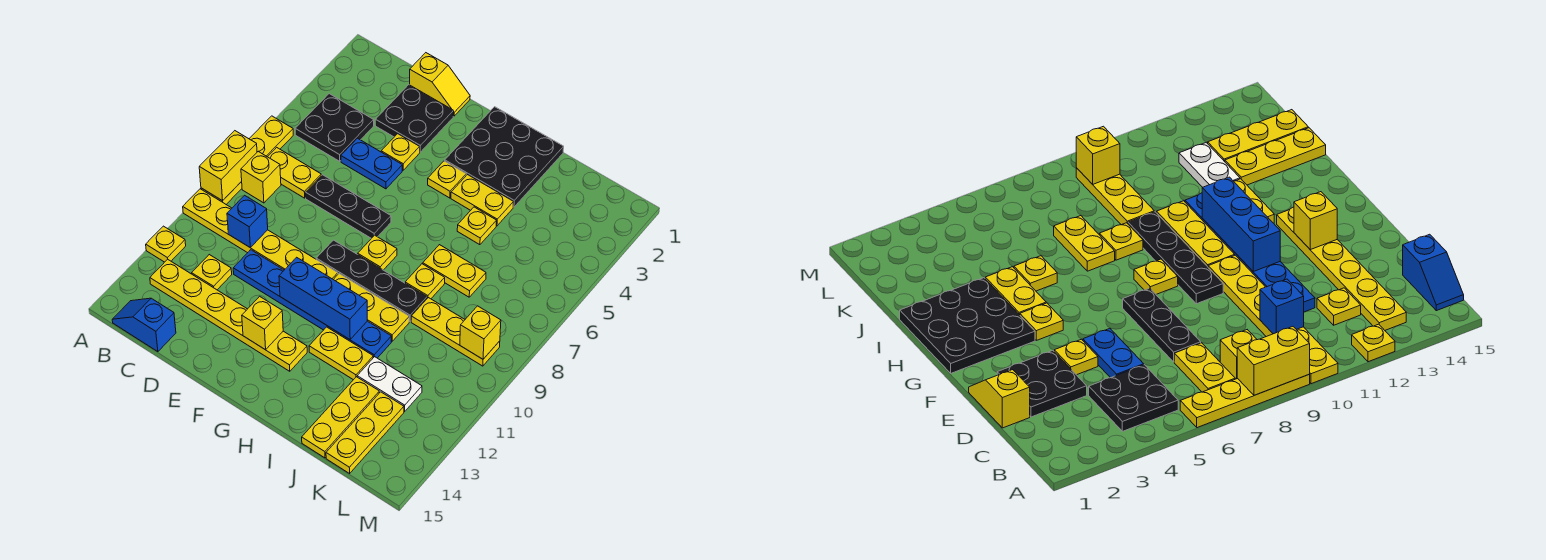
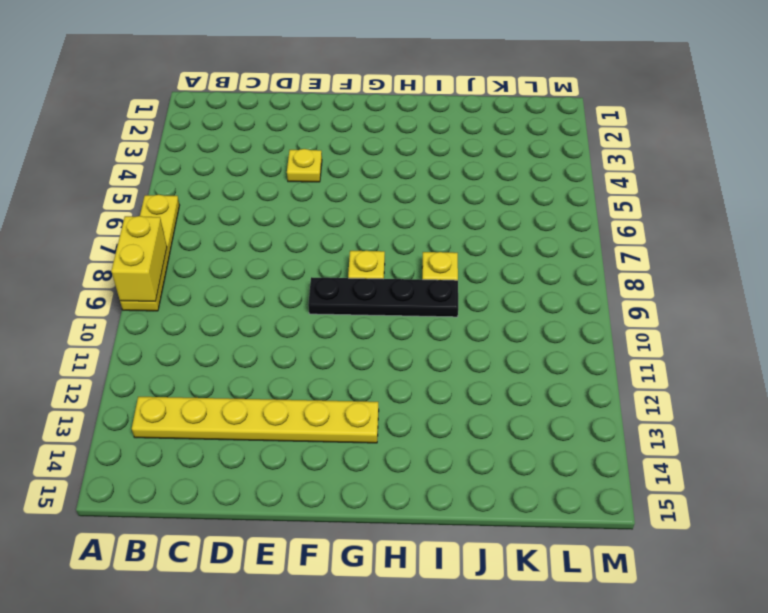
none -> yellow plate A10:F10 level 1
none -> yellow plate A12 level 1
none -> black plate B4:C5 level 1
none -> yellow plate B7:C7 level 1

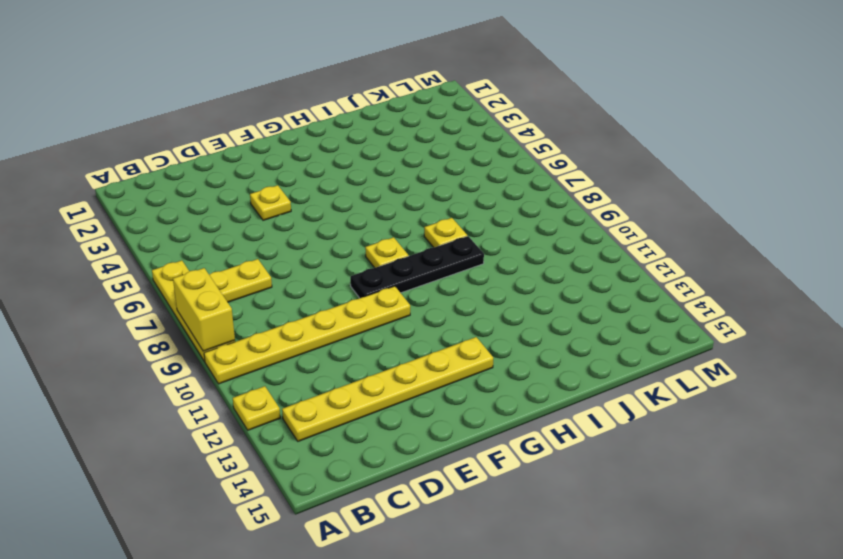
none -> black plate B4:C5 level 1
none -> yellow brick B8 level 1
none -> blue slope B15:C15 level 1 top C
none -> yellow plate C12 level 1

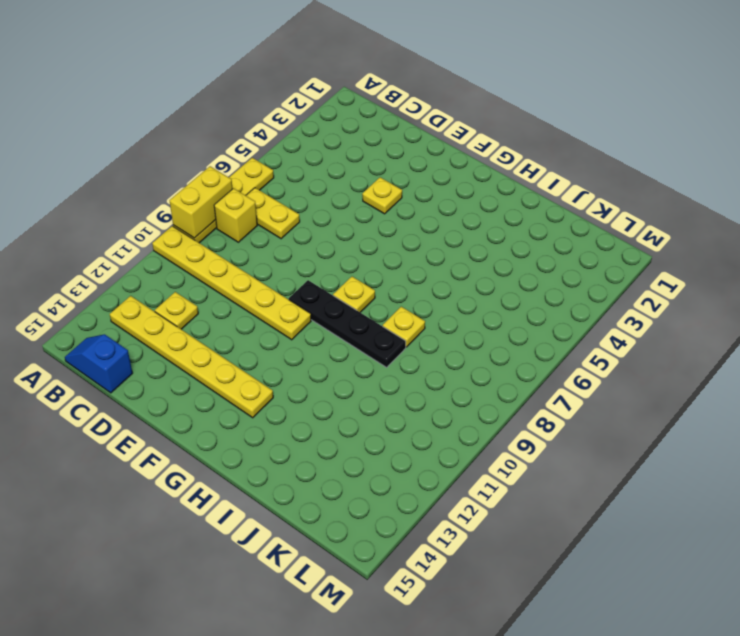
none -> yellow plate A12 level 1
none -> black plate B4:C5 level 1
none -> yellow slope D1:E1 level 1 top D
none -> black plate D2:E3 level 1

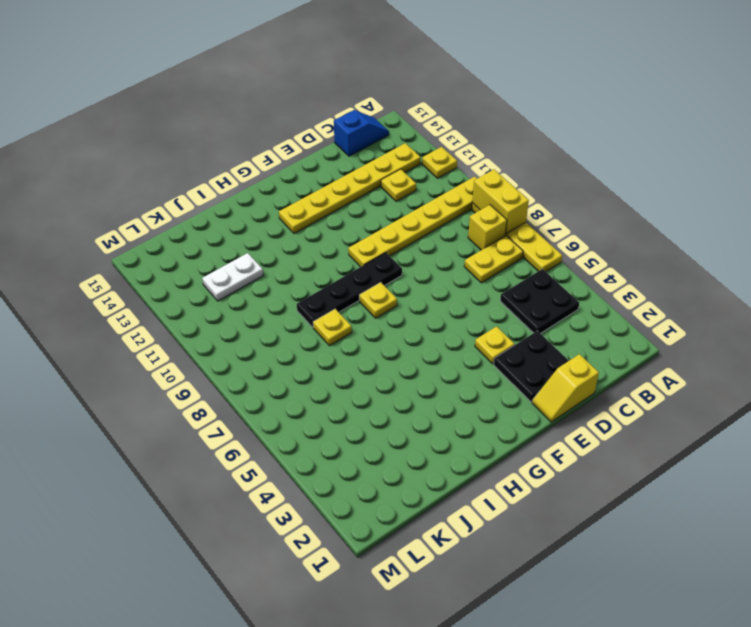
none -> blue plate D5:E5 level 1
none -> black plate D7:F7 level 1
none -> blue plate D11:I11 level 1
none -> black plate G1:I3 level 1

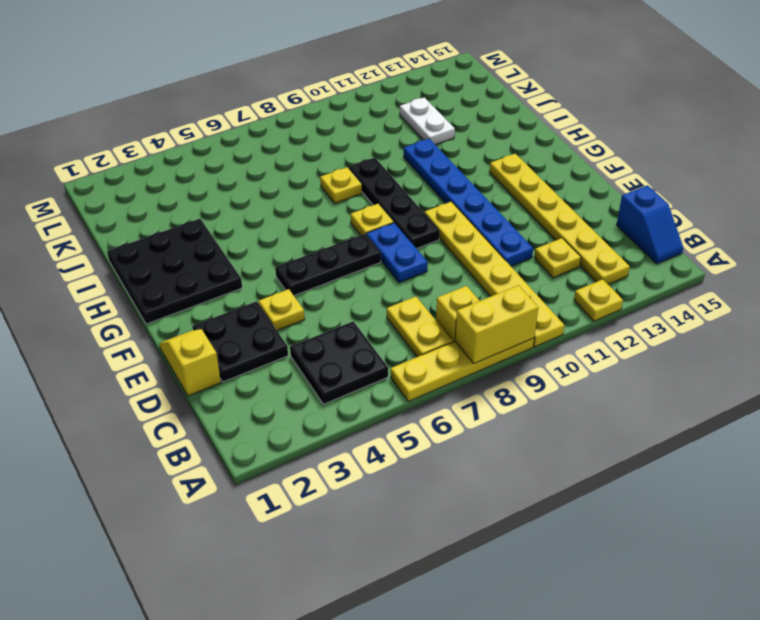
blue plate E8:F8 level 1 -> blue plate D5:E5 level 1
black plate F5:F7 level 1 -> black plate D7:F7 level 1
none -> yellow plate G4 level 1
none -> yellow plate G10:I10 level 1
none -> yellow plate H4:I4 level 1
none -> yellow plate H12:I12 level 1

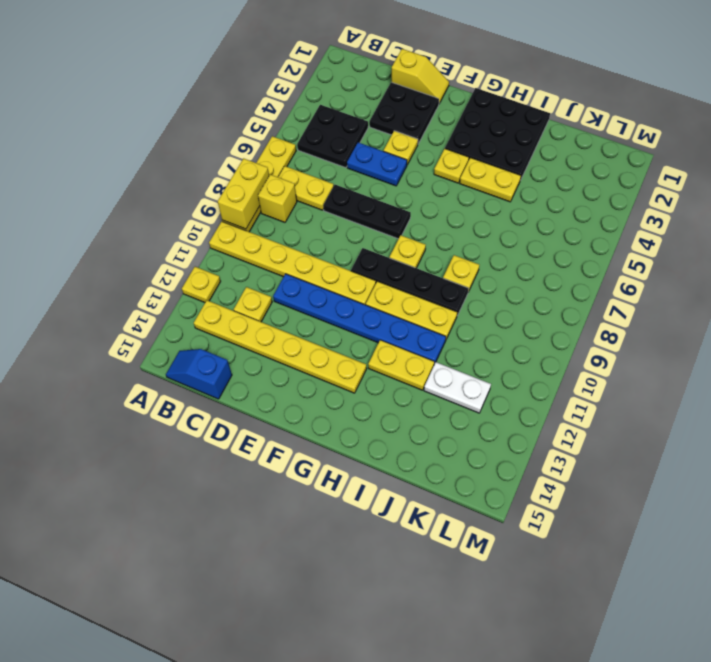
none -> yellow plate I5 level 1
none -> yellow plate I7:J7 level 1
none -> yellow plate J9:L9 level 1
none -> yellow plate J13:J15 level 1

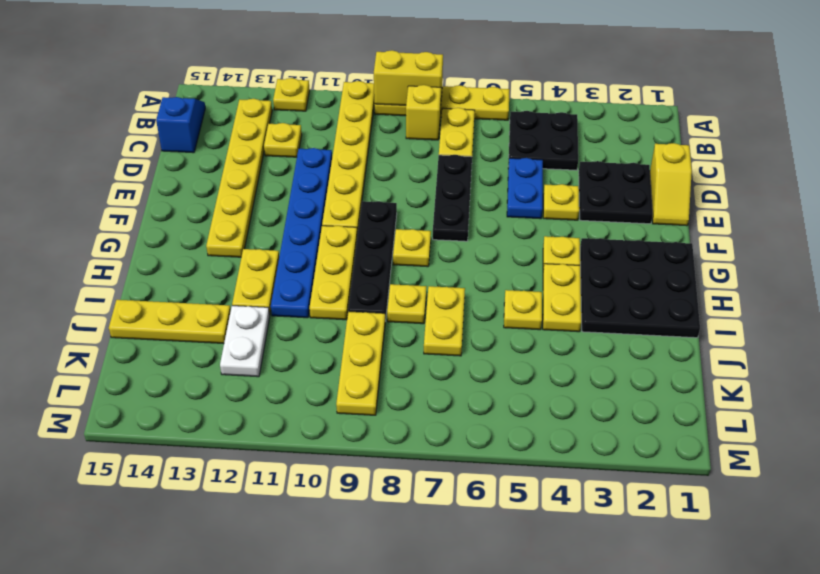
none -> yellow plate K13:K15 level 1
none -> blue brick C10 level 2
none -> blue brick F11:H11 level 2
none -> yellow brick F13 level 2

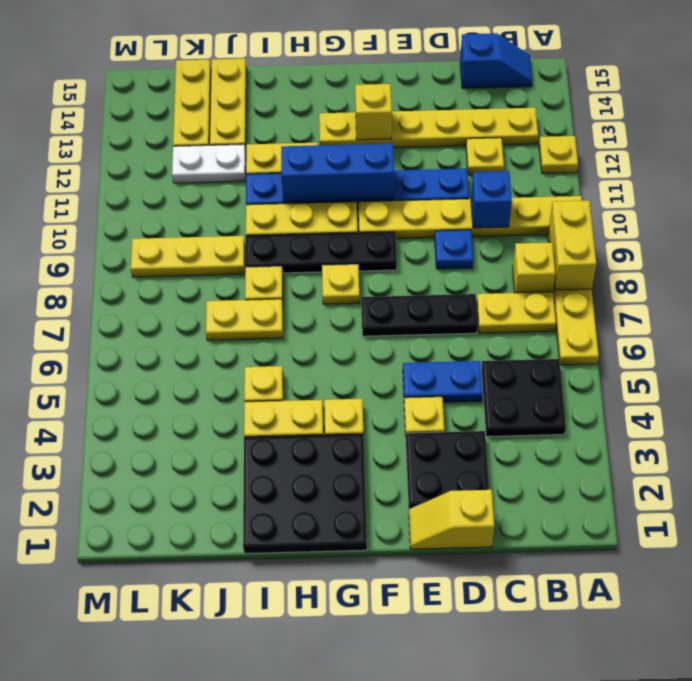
blue plate D9 level 1 -> none
none -> yellow brick L9 level 2

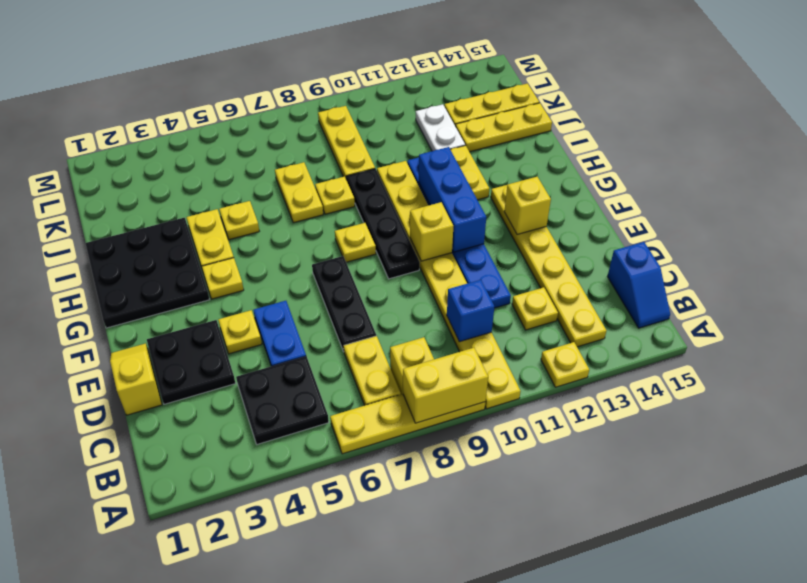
yellow brick F10 level 2 -> yellow brick L9 level 2

